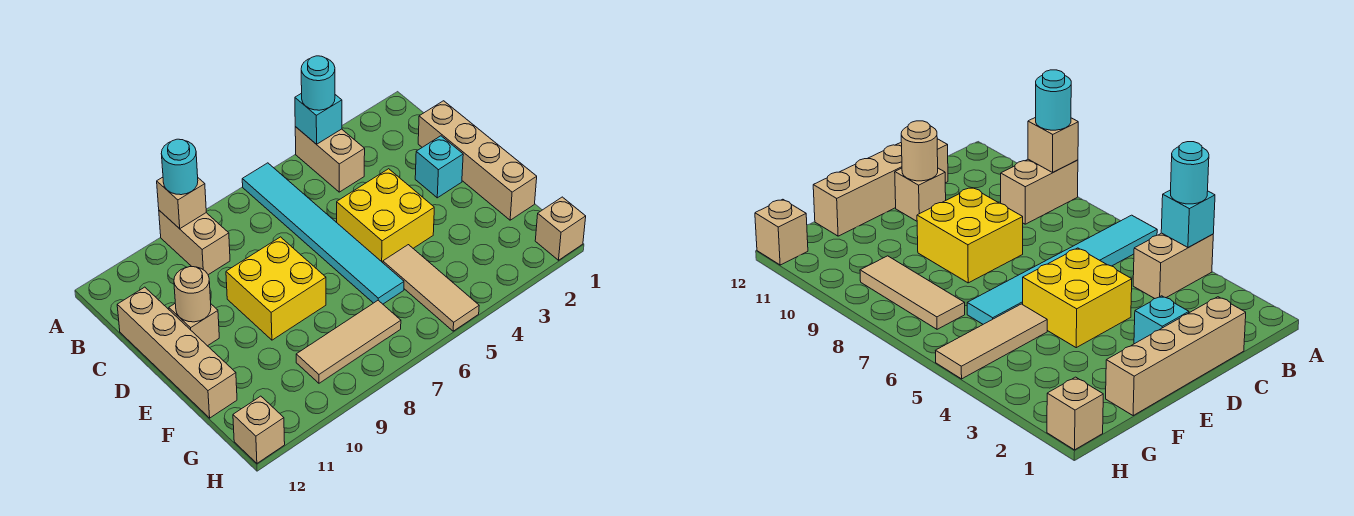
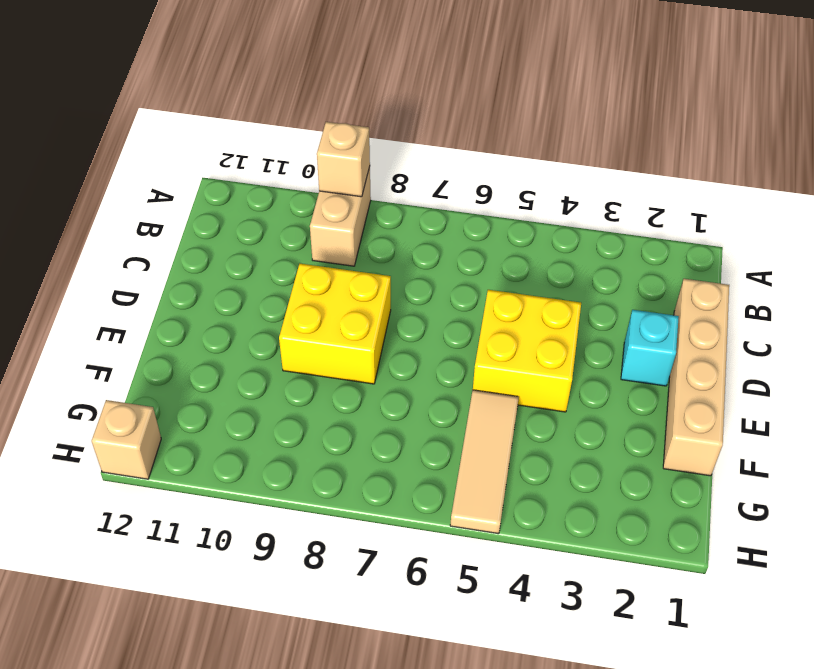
none -> tan brick A4:B4 level 1
none -> cyan tile A6:F6 level 1
none -> tan brick C12:F12 level 1

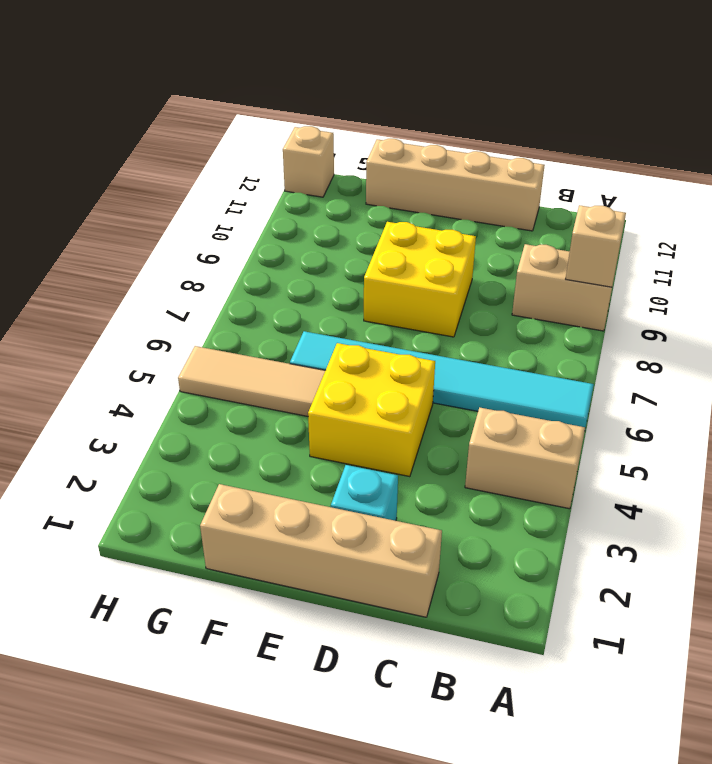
none -> tan brick D11 level 1
none -> tan tile G7:G9 level 1
none -> tan brick H1 level 1

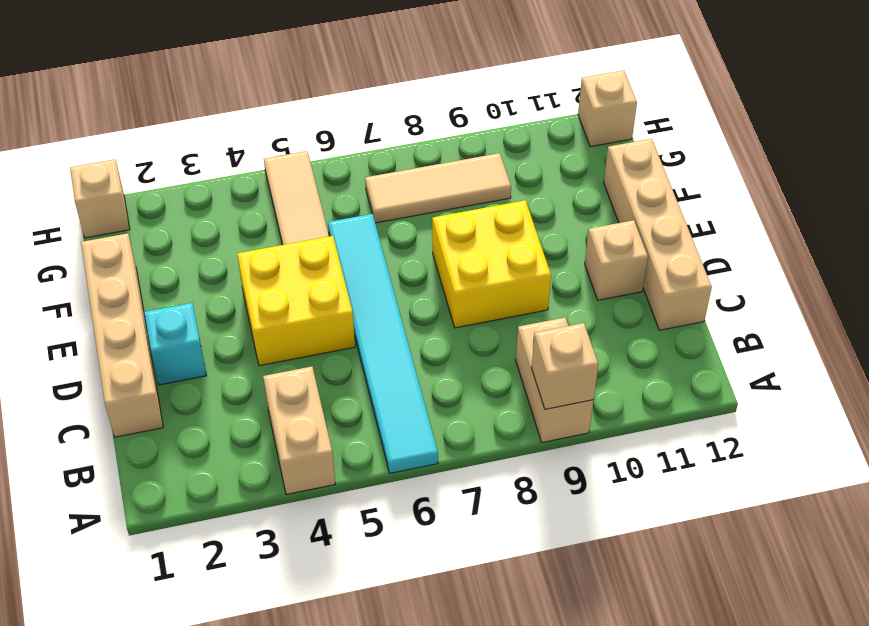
none -> cyan brick A4 level 2
none -> tan round brick D11 level 2
none -> cyan round brick A4 level 3

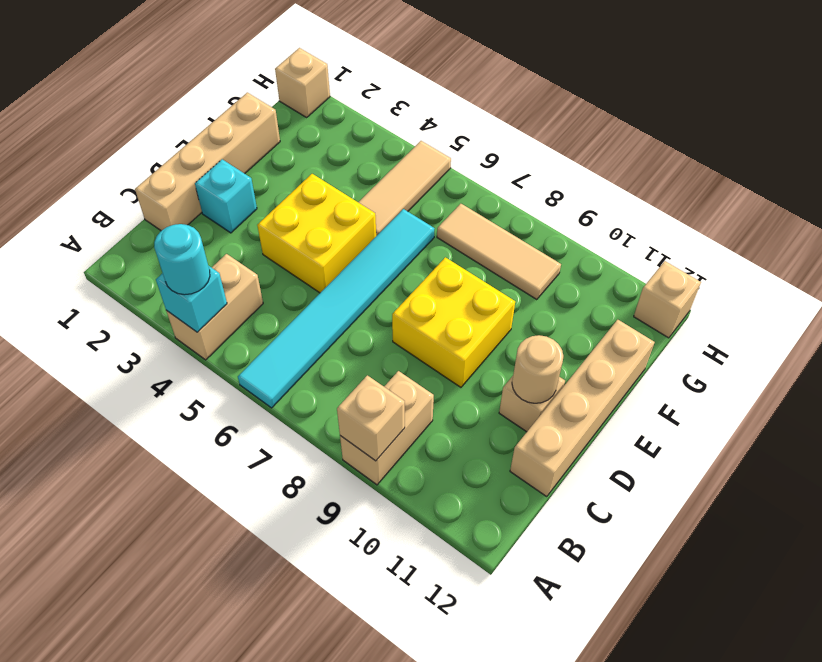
none -> cyan round brick A9 level 3

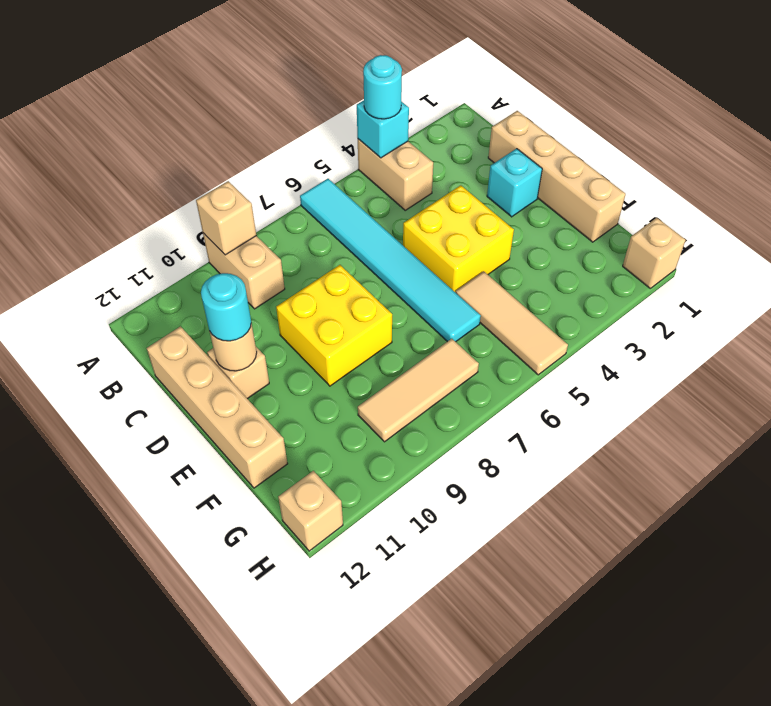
cyan round brick D11 level 3 -> cyan round brick A9 level 3

